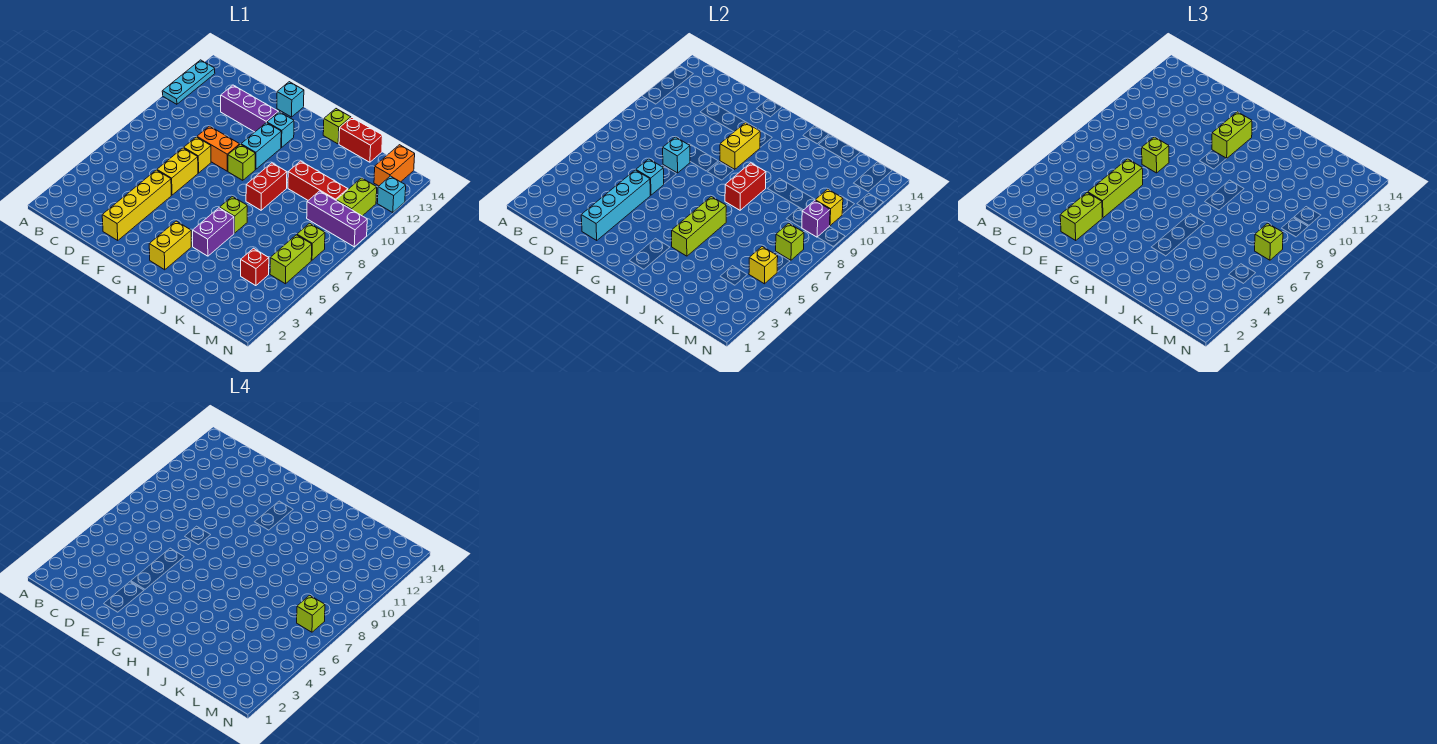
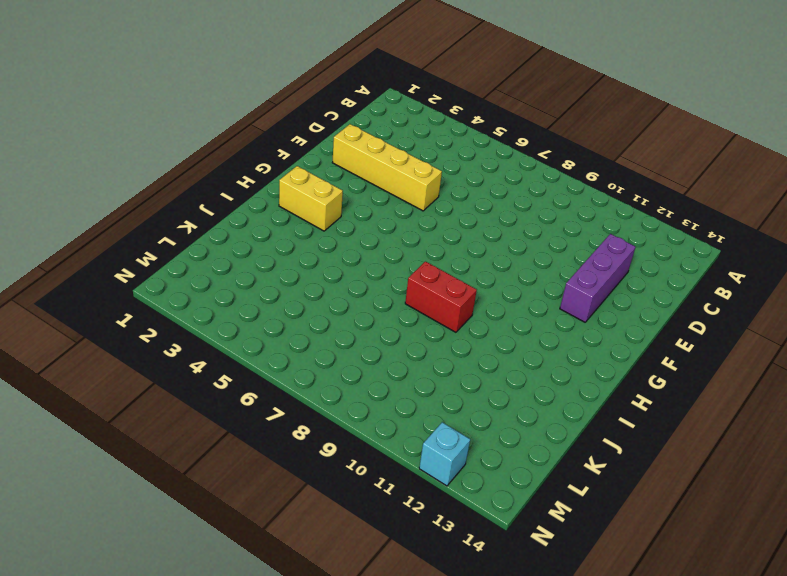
none -> cyan plate A11:A13 level 1
none -> yellow brick E6:E7 level 1
none -> yellow brick E8 level 1
none -> orange brick E9:F9 level 1

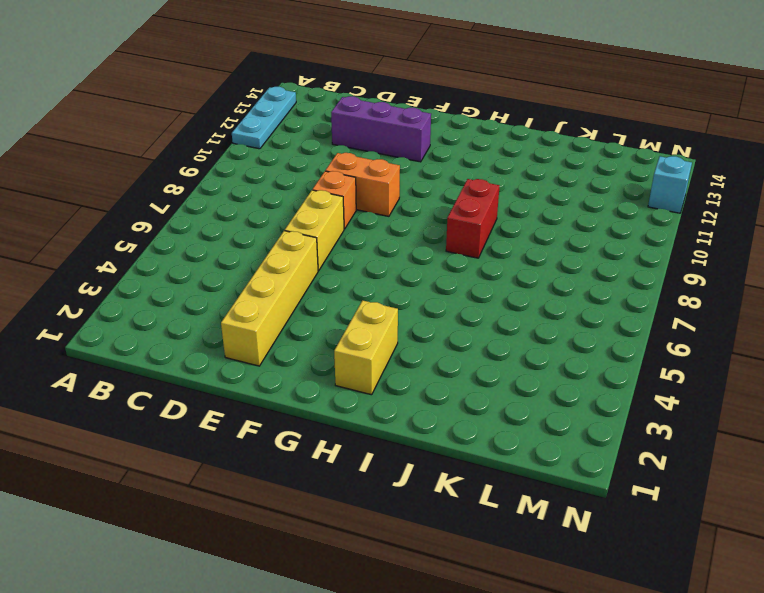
orange brick E8 level 1 -> yellow brick E8 level 1
none -> cyan brick F14 level 1
none -> lime brick G9 level 1
none -> cyan brick G10:G11 level 1
none -> cyan brick G12 level 1

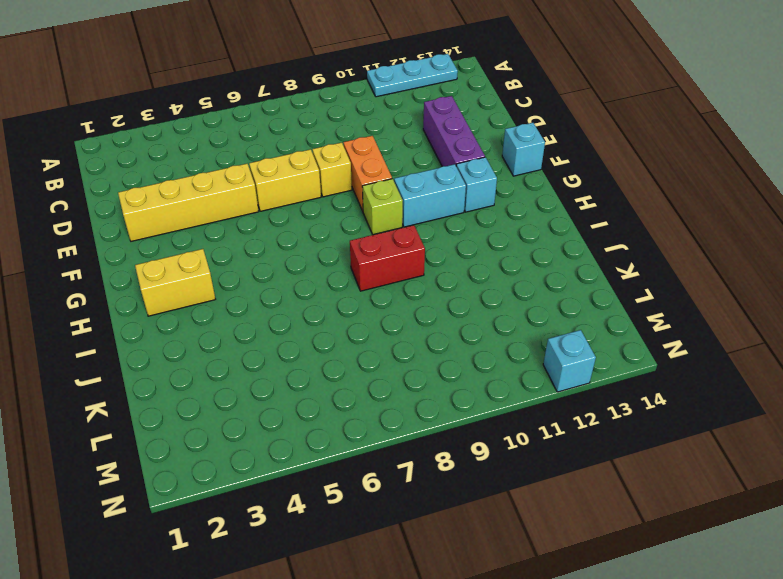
none -> purple brick I4:I5 level 1
none -> lime brick I6 level 1
none -> lime brick I14 level 1
none -> red brick J10:L10 level 1

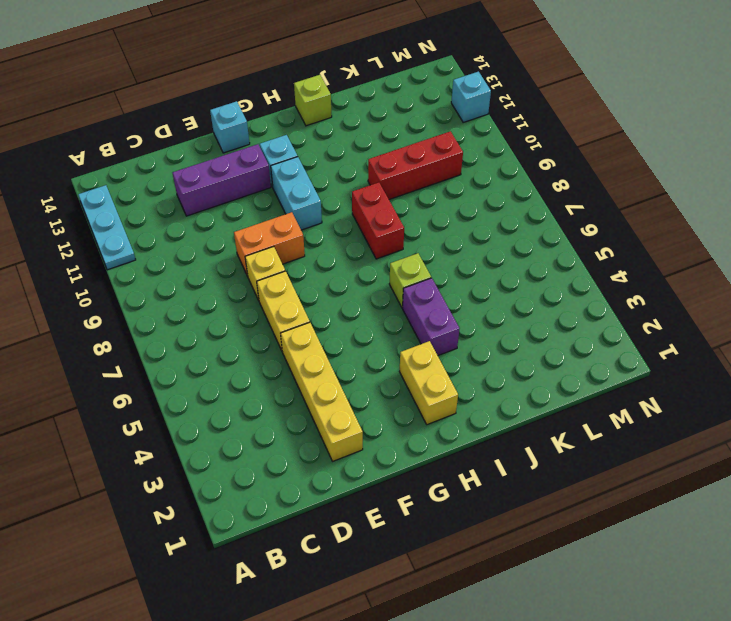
none -> lime brick G9 level 1
none -> red brick J14:K14 level 1
none -> red brick L4 level 1
none -> purple brick L9:N9 level 1

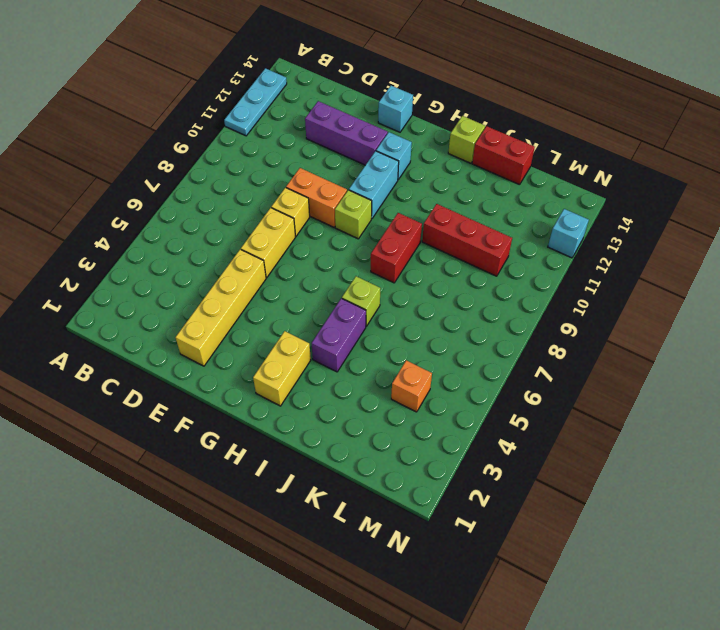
orange brick L4 level 1 -> red brick L4 level 1
none -> purple brick L9:N9 level 1
none -> lime brick M5:M6 level 1
none -> lime brick M7 level 1
none -> lime brick M10:M11 level 1

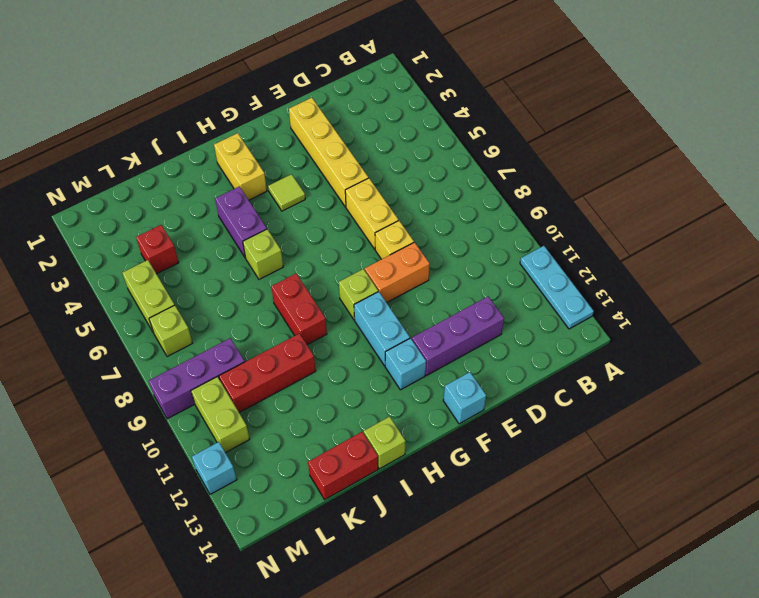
lime tile G4 level 1 -> none
none -> orange brick M13:M14 level 1
none -> cyan brick E2:E5 level 2
none -> cyan brick E6 level 2
none -> cyan brick E8 level 2

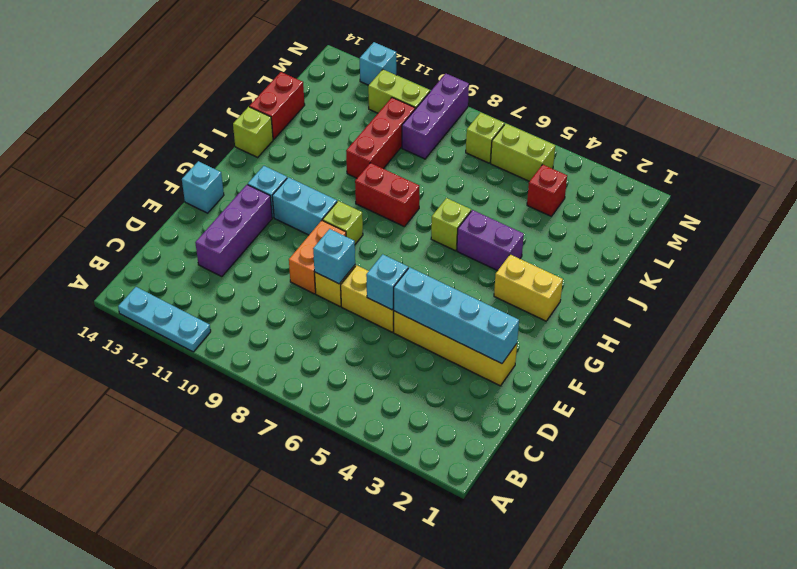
none -> orange brick M13:M14 level 1
none -> yellow brick G10:G11 level 2
none -> lime brick I4:I6 level 2
none -> red brick I8:I9 level 2

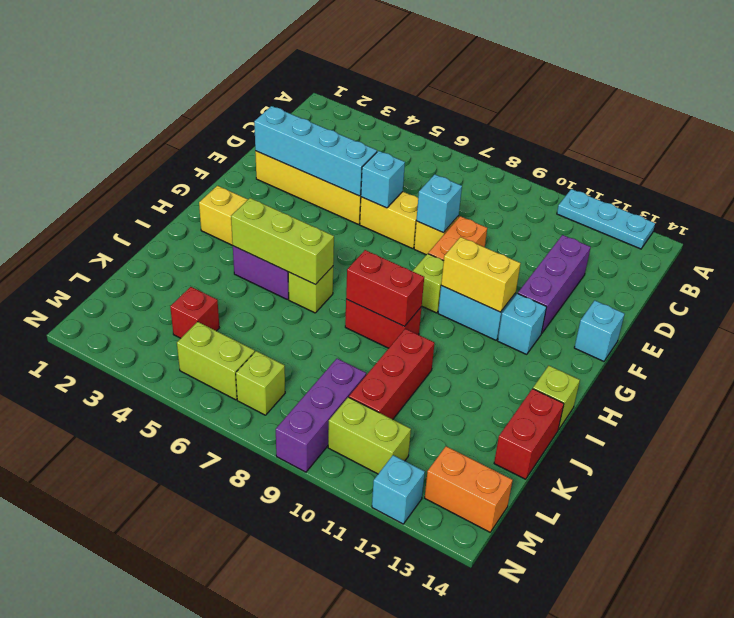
none -> yellow brick M5 level 2
none -> lime brick M7 level 2
none -> purple brick M9 level 2
none -> yellow brick M10 level 2

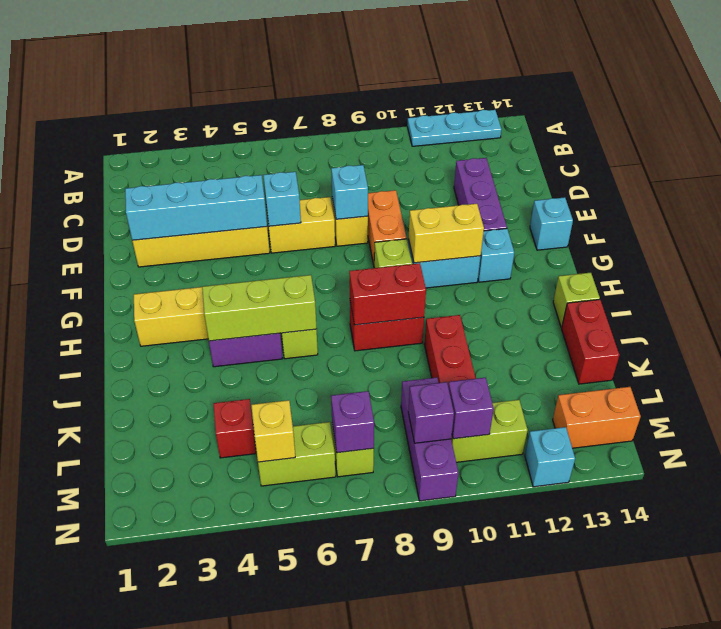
purple brick M7 level 2 -> lime brick M7 level 2
purple brick M10 level 2 -> yellow brick M10 level 2
none -> lime brick E2:E3 level 3
none -> lime brick E4:E6 level 3
none -> lime brick E8 level 3
none -> lime brick G11:G12 level 3

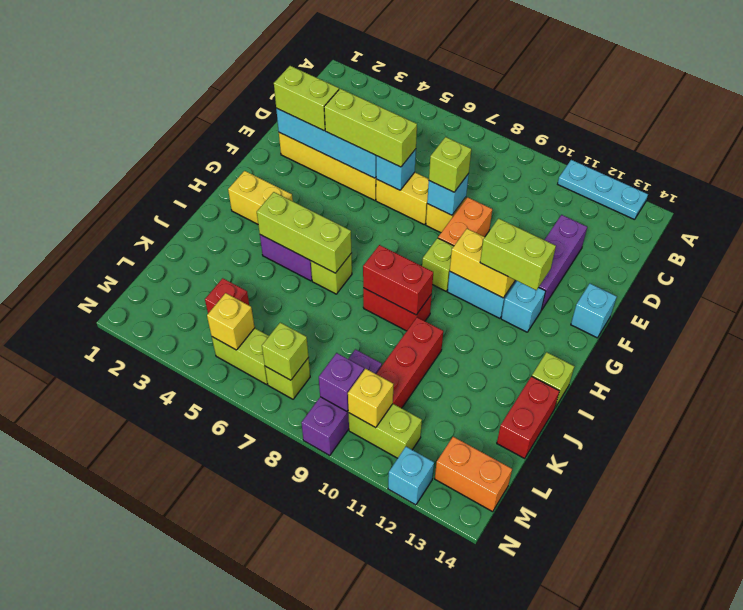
none -> lime brick M7 level 3
none -> lime brick M7 level 4

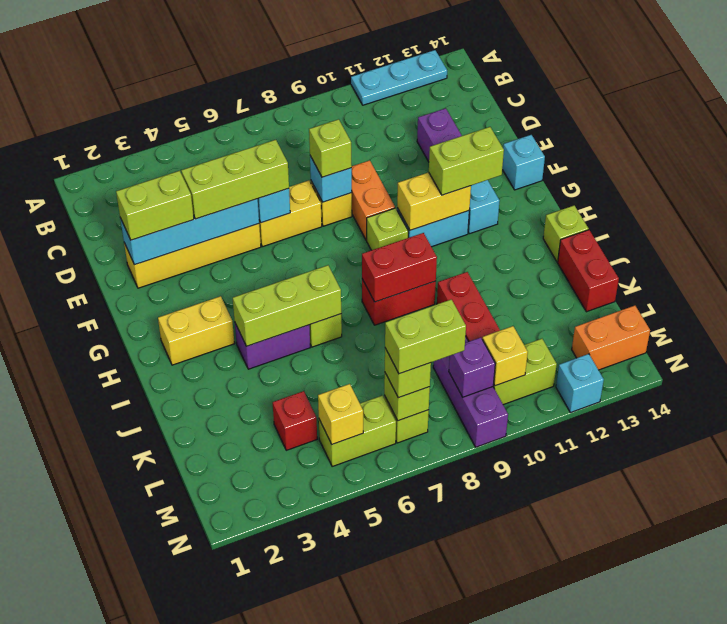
lime brick M7:M8 level 4 -> lime brick M7 level 4

